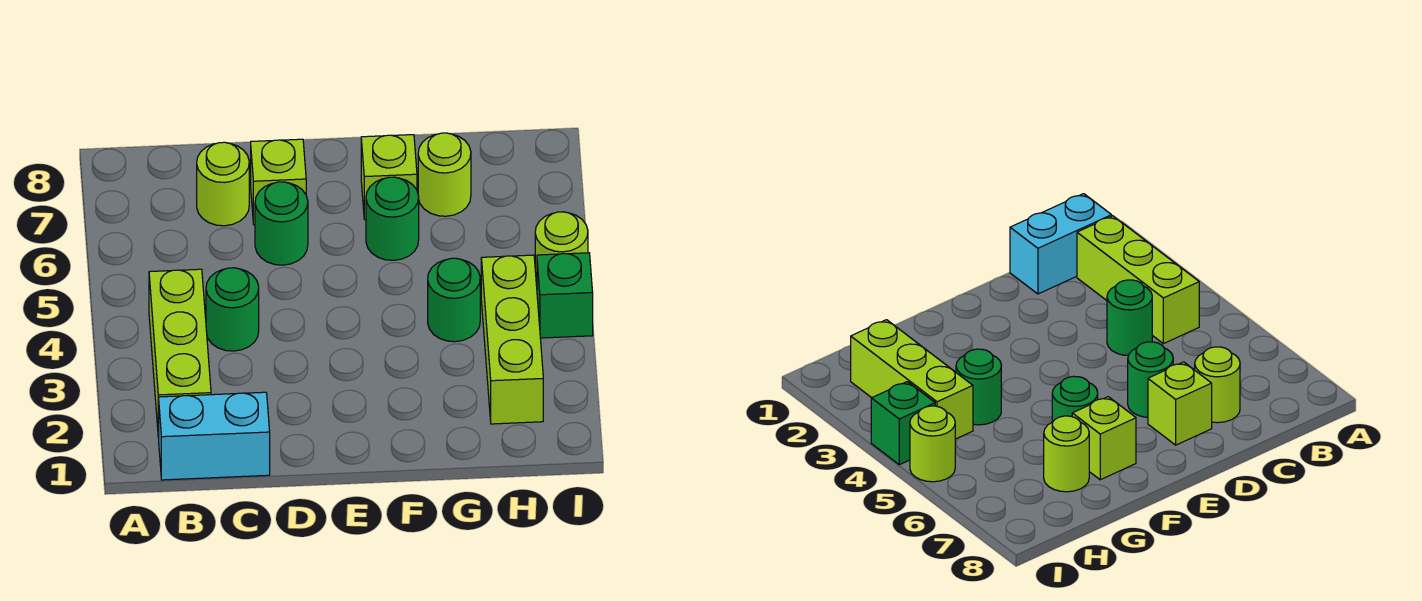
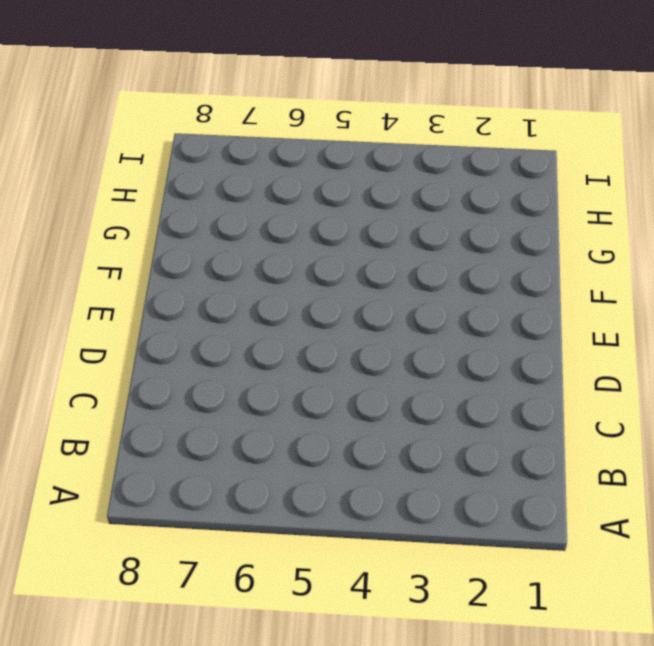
none -> cyan brick B1:C1 level 1
none -> lime brick B2:B4 level 1
none -> green round brick C4 level 1

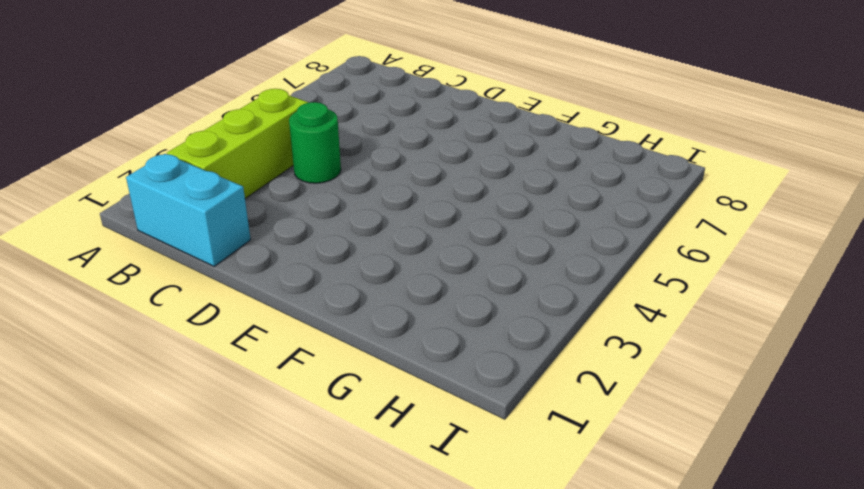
none -> lime round brick C7 level 1
none -> green round brick D6 level 1
none -> lime brick D7 level 1

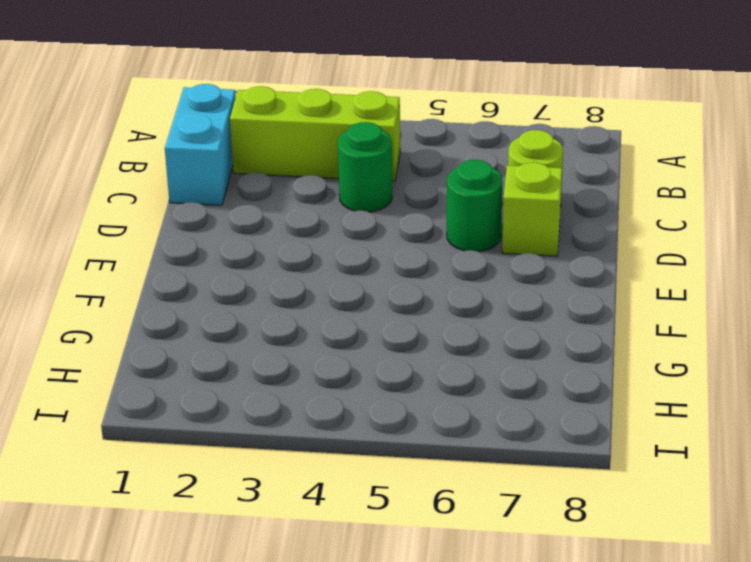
none -> green round brick F6 level 1
none -> lime brick F7 level 1
none -> green round brick G4 level 1

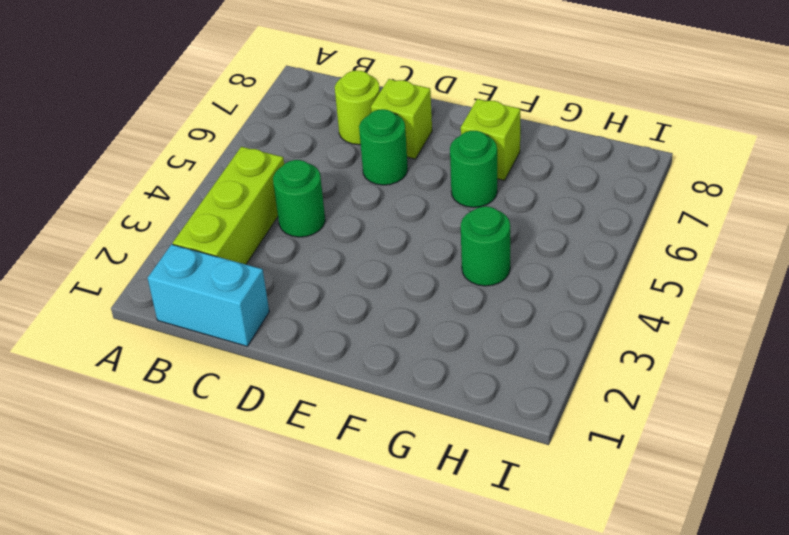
none -> lime round brick G7 level 1
none -> lime brick H2:H4 level 1
none -> green brick I4 level 1

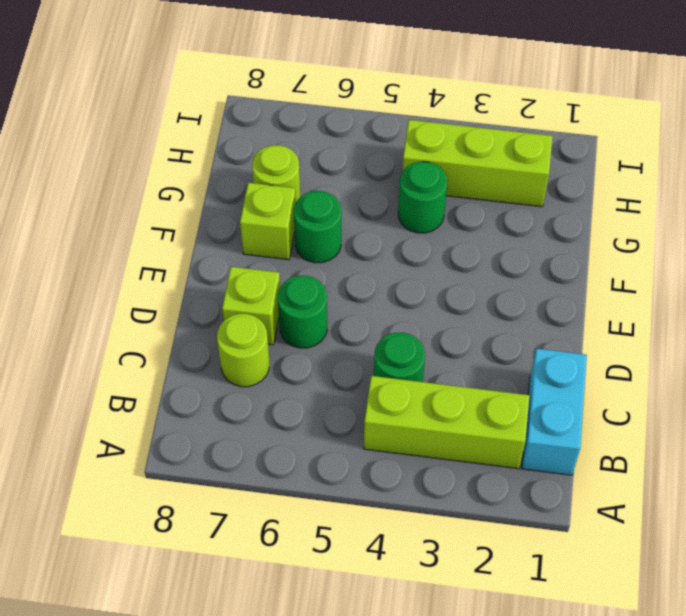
none -> green brick I4 level 1
none -> lime round brick I5 level 1

